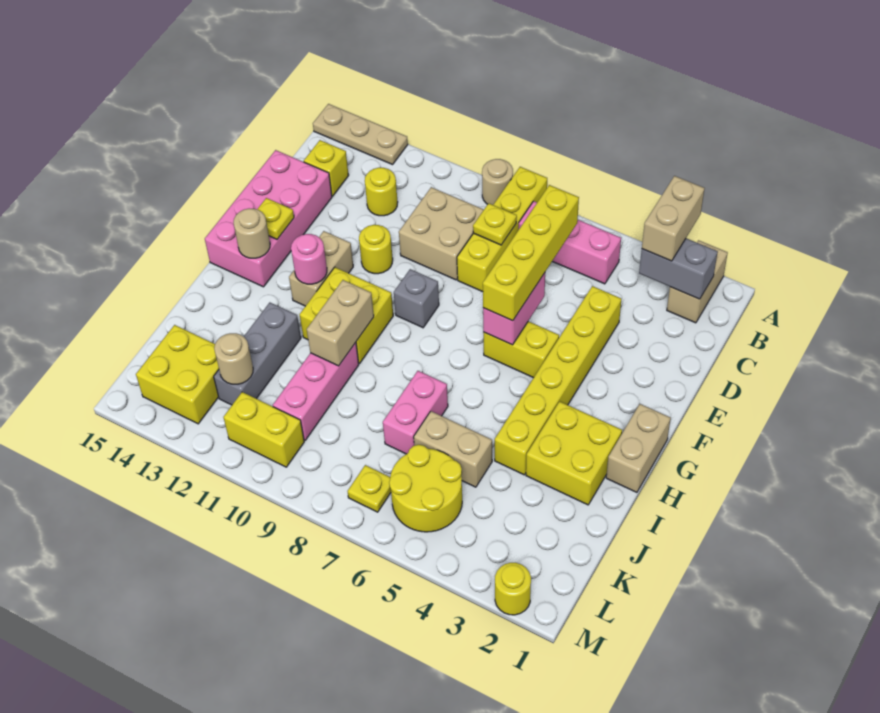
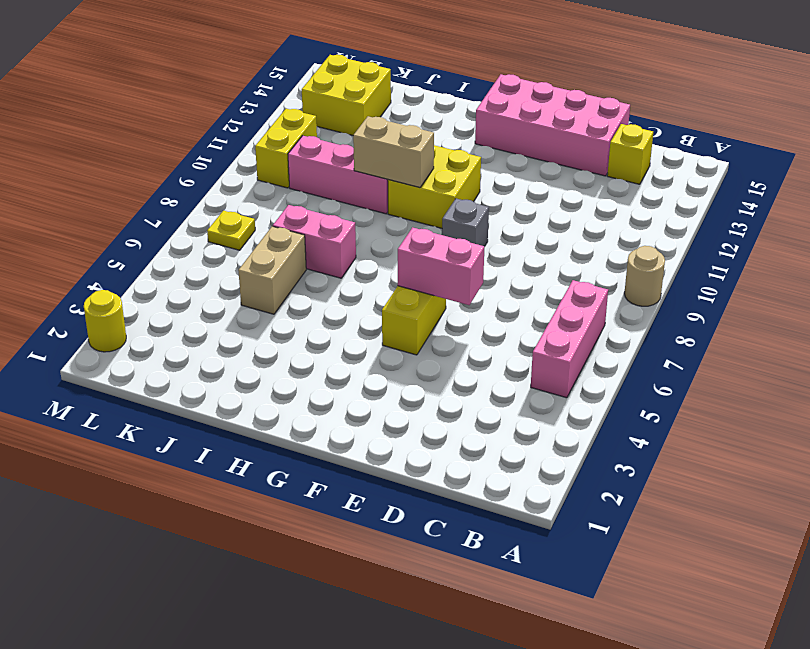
none -> tan brick A2:B2 level 1
none -> yellow brick A8:D8 level 1
none -> tan plate A13:A15 level 1
none -> tan brick C9:D10 level 1

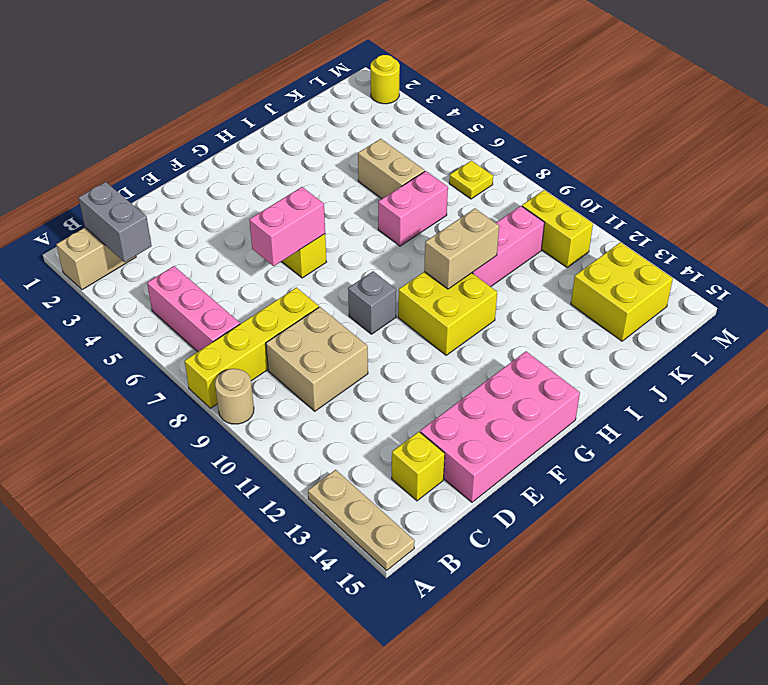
none -> yellow round brick C12 level 1
none -> yellow brick D4:I4 level 1
none -> yellow round brick E11 level 1
none -> tan brick F12:G12 level 1

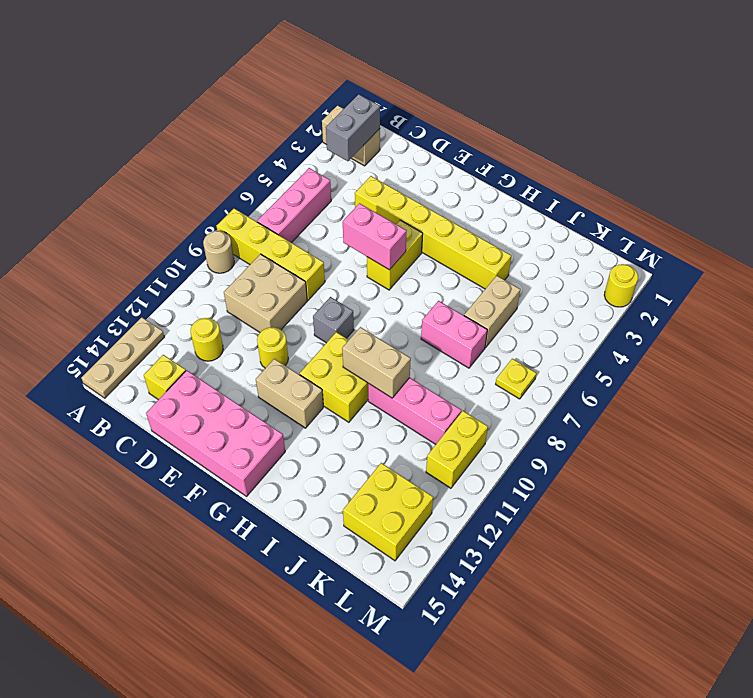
none -> tan brick G1:H1 level 1
none -> yellow brick H2:I3 level 1
none -> grey brick I12:K12 level 1
none -> yellow round brick K5:L6 level 1

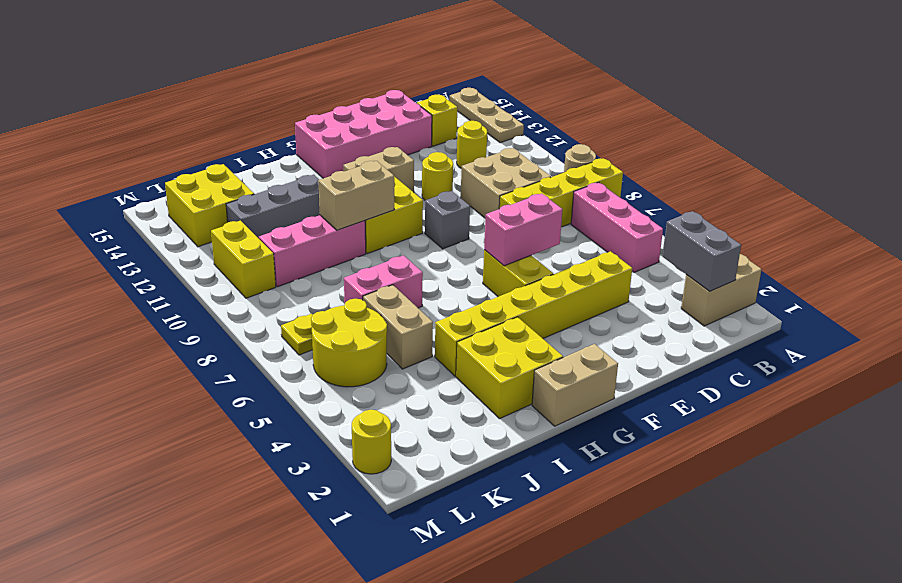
none -> yellow plate C8 level 2
none -> yellow plate F14 level 2
none -> pink round brick G12 level 2
none -> tan round brick G14 level 2

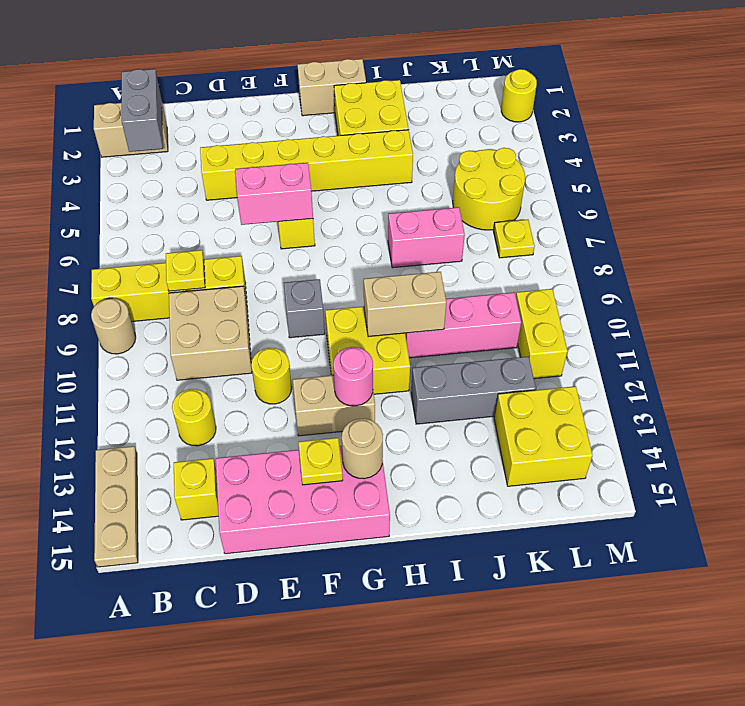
none -> pink brick B5:B7 level 1
none -> tan brick J5:J6 level 1
none -> tan round brick K12 level 2
none -> tan brick A3:B3 level 3

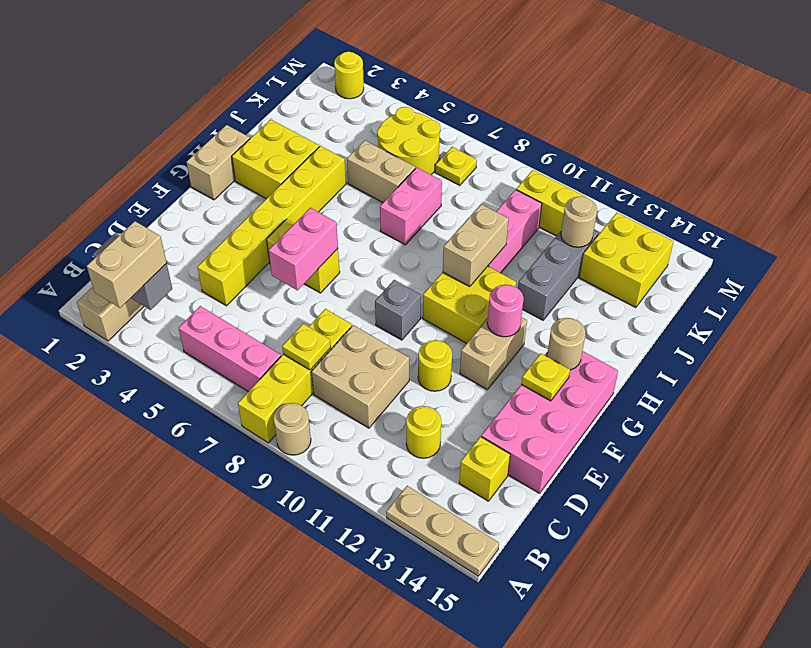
none -> yellow brick C6:F6 level 3

